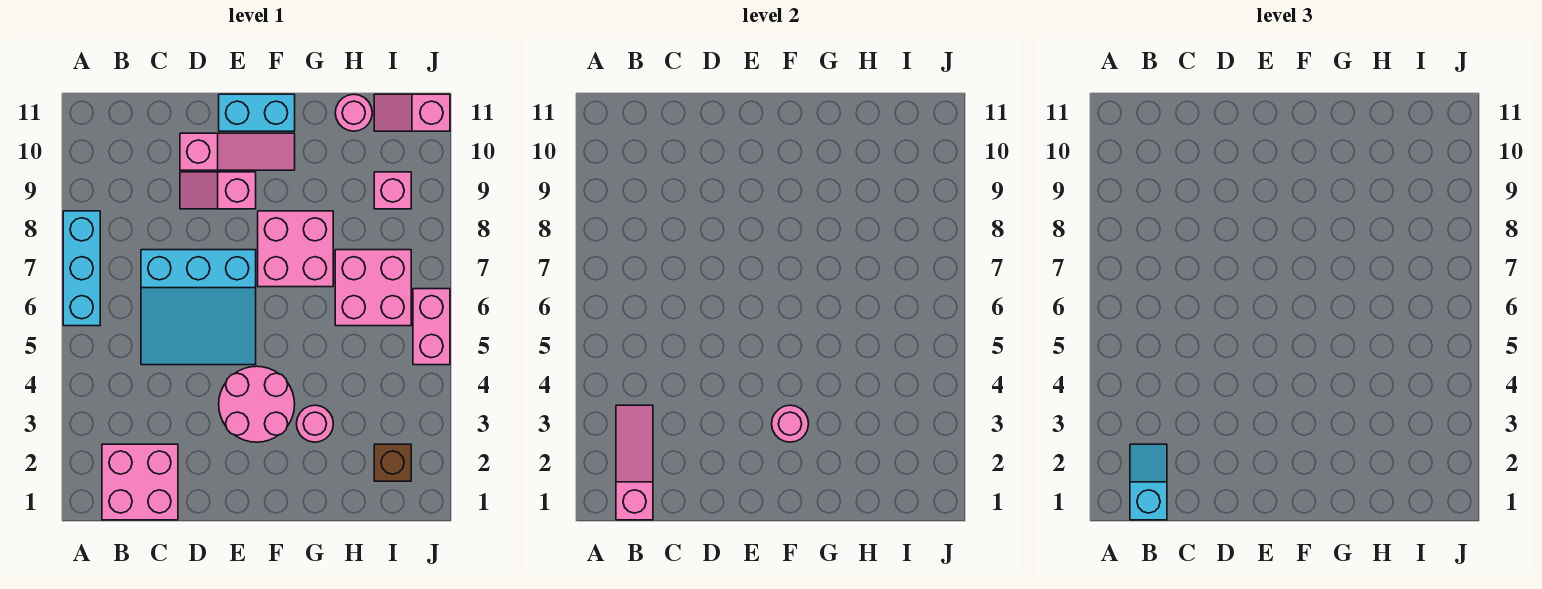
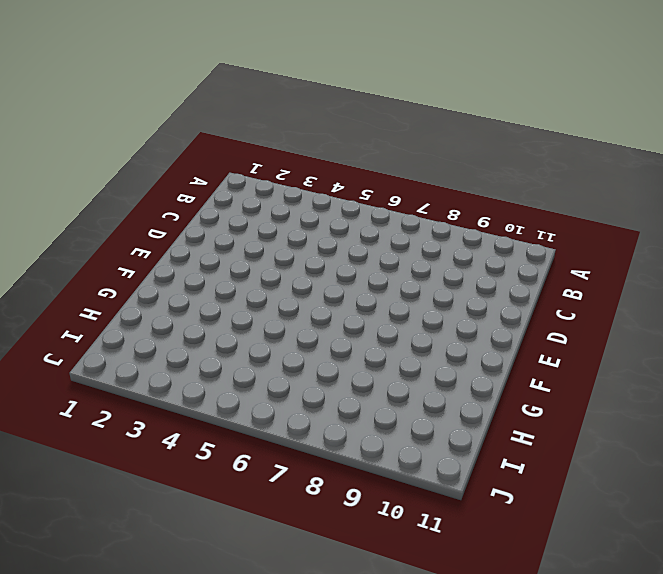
none -> cyan brick A6:A8 level 1
none -> pink brick B1:C2 level 1
none -> cyan slope C5:E7 level 1 top 7

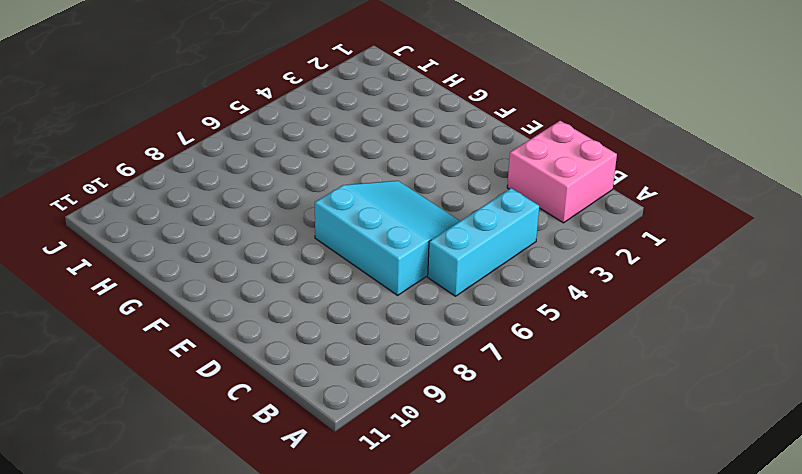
cyan brick B4:B6 level 1 -> cyan brick A6:A8 level 1
none -> pink slope D9:E9 level 1 top E
none -> pink slope D10:F10 level 1 top D
none -> pink round brick E3:F4 level 1

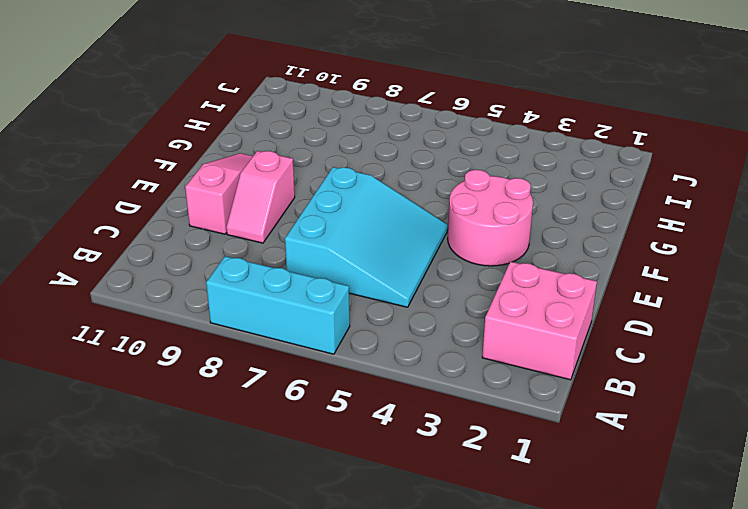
none -> cyan brick E11:F11 level 1
none -> pink brick F7:G8 level 1
none -> pink round brick G3 level 1

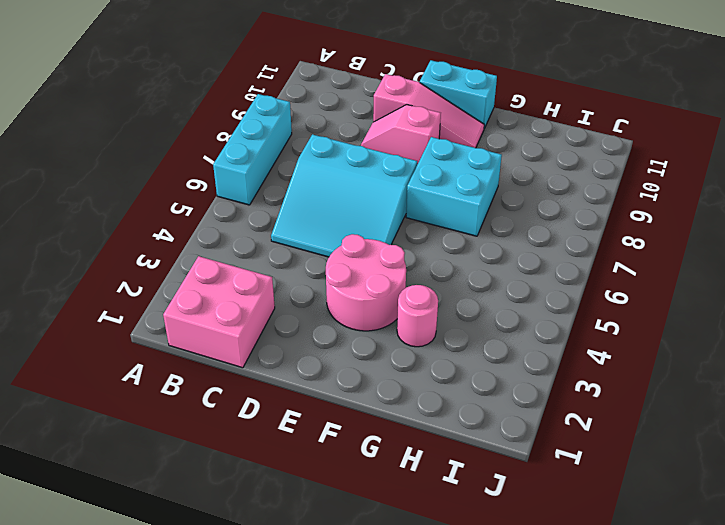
cyan brick F7:G8 level 1 -> pink brick F7:G8 level 1
none -> pink brick H6:I7 level 1
none -> pink round brick H11 level 1
none -> brown brick I2 level 1

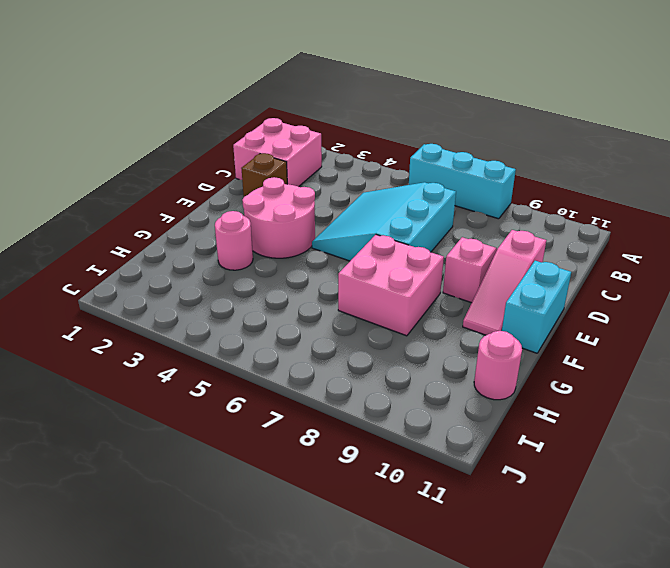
brown brick D2 level 1 -> brown brick I2 level 1
none -> pink brick H6:I7 level 1
none -> pink brick I9 level 1
none -> pink slope I11:J11 level 1 top J

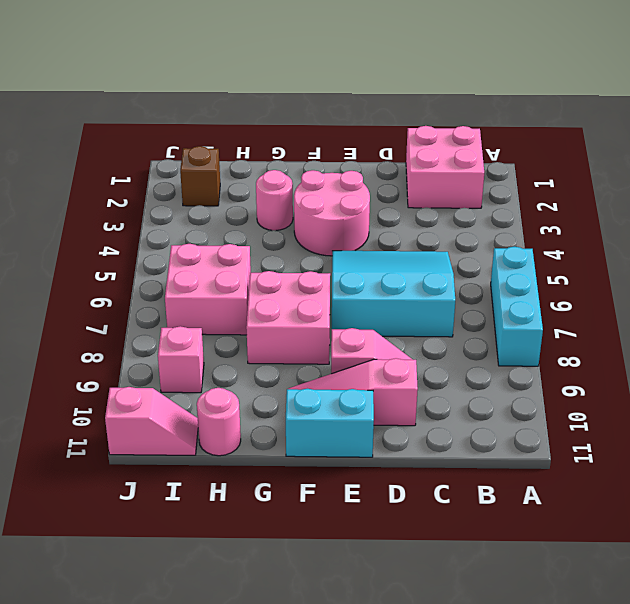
none -> pink brick J5:J6 level 1
none -> pink slope B1:B3 level 2 top 1
none -> pink round brick F3 level 2

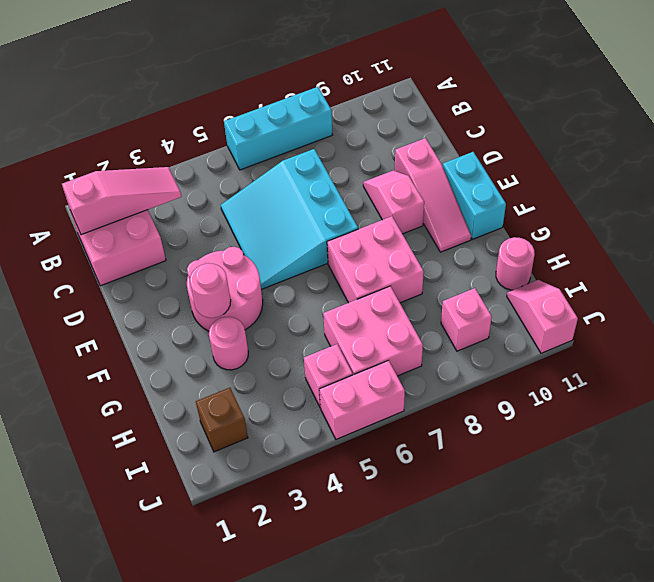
pink brick I5 level 1 -> none
none -> cyan slope B1:B2 level 3 top 1

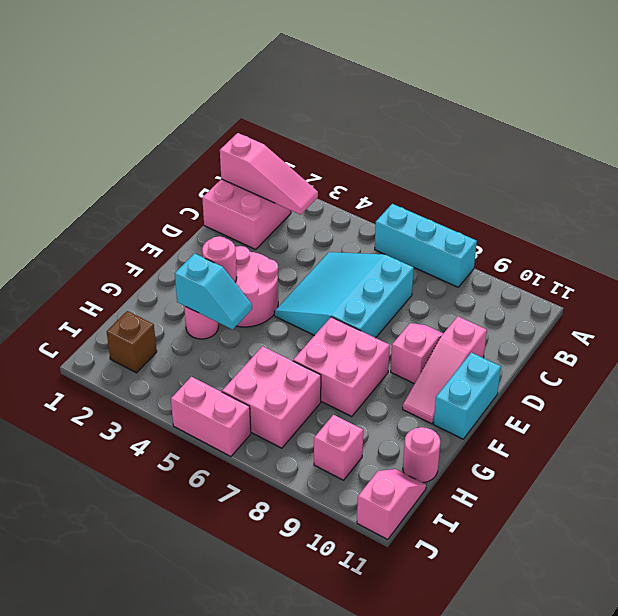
cyan slope G3:G4 level 2 top 3 -> cyan slope B1:B2 level 3 top 1

